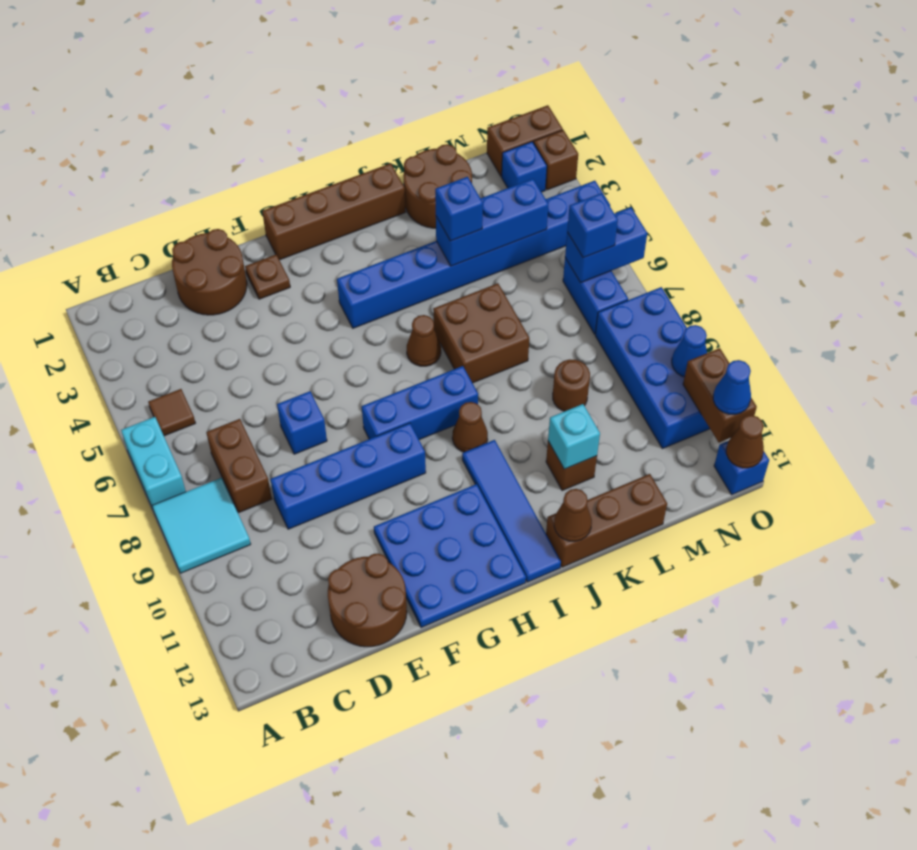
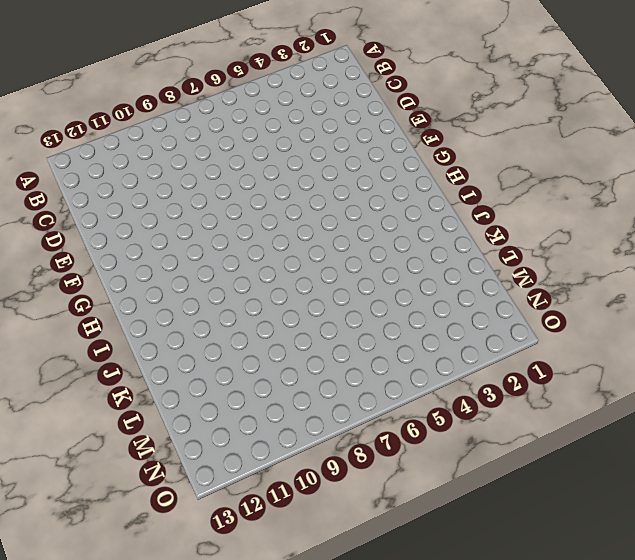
none -> cyan brick A6:A7 level 1
none -> cyan tile A8:B9 level 1
none -> brown tile B5 level 1
none -> brown brick C7:C8 level 1

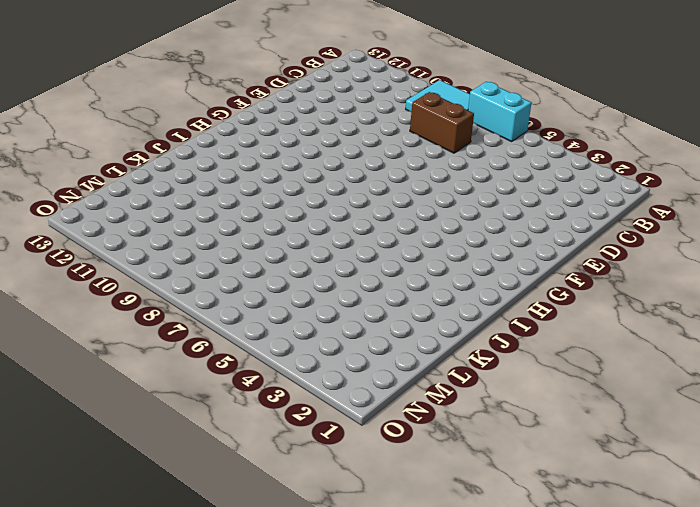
none -> brown tile B5 level 1
none -> brown round brick D1:E2 level 1
none -> blue brick D9:G9 level 1
none -> brown round brick D12:E13 level 1

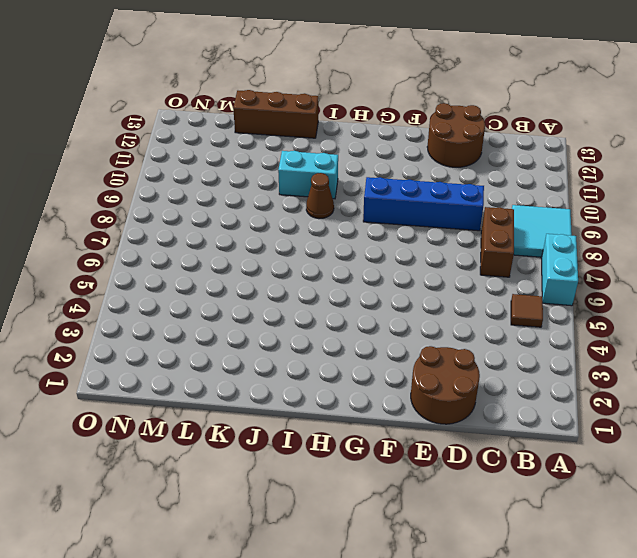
cyan brick I10:J10 level 1 -> blue tile I10:I13 level 1
none -> blue brick E7 level 1
none -> brown plate F2 level 1
none -> blue plate F11:H13 level 1
none -> brown brick G1:J1 level 1

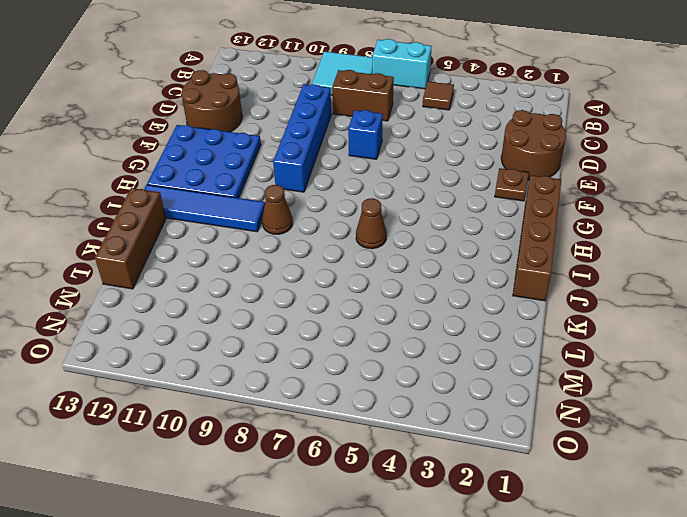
none -> blue brick G8:I8 level 1
none -> blue brick H4:O4 level 1
none -> brown brick J6:K7 level 1
none -> brown round brick K1:L2 level 1

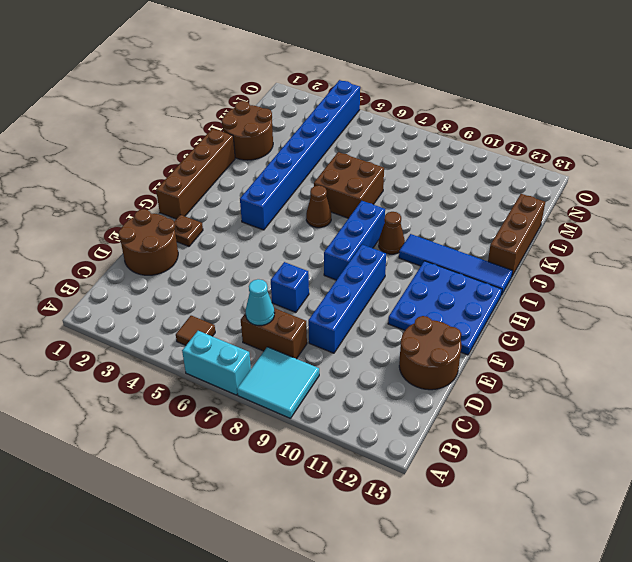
cyan cone C7 level 2 -> none
none -> brown brick K11 level 1
none -> brown round brick L9 level 1
none -> brown brick N1:O1 level 1
none -> blue brick N2 level 1

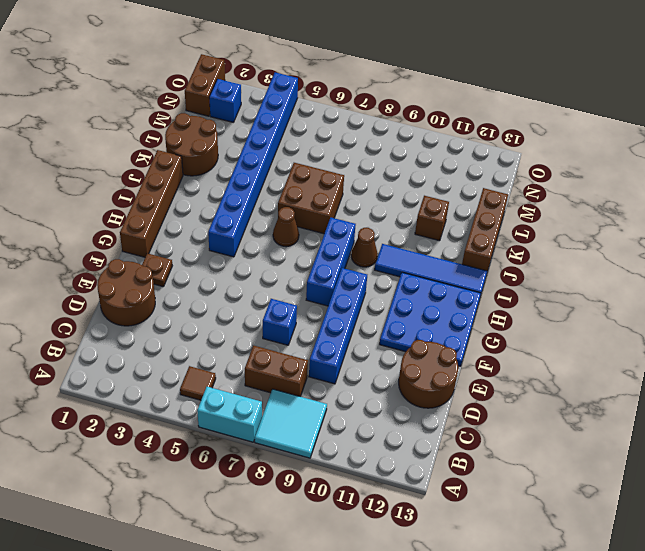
none -> brown round brick L9 level 1
none -> blue brick N6:N7 level 1
none -> blue brick N8:O11 level 1
none -> brown brick O2 level 1

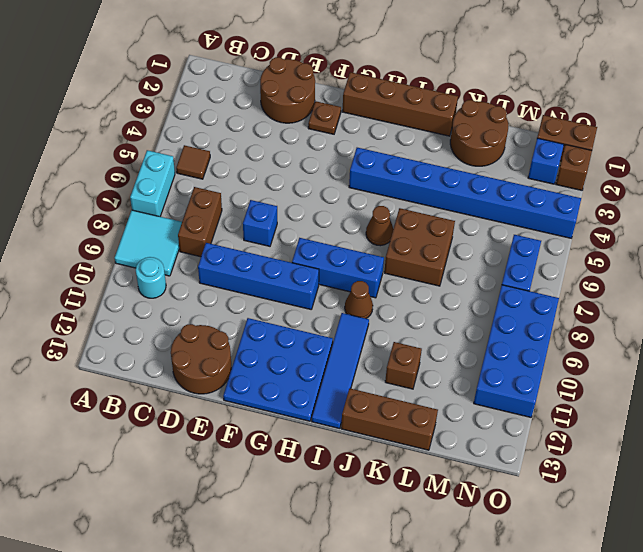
cyan round brick B10 level 1 -> none
none -> brown round brick L9 level 1
none -> blue brick O13 level 1
none -> brown cone J13 level 2
none -> blue brick K4:M4 level 2

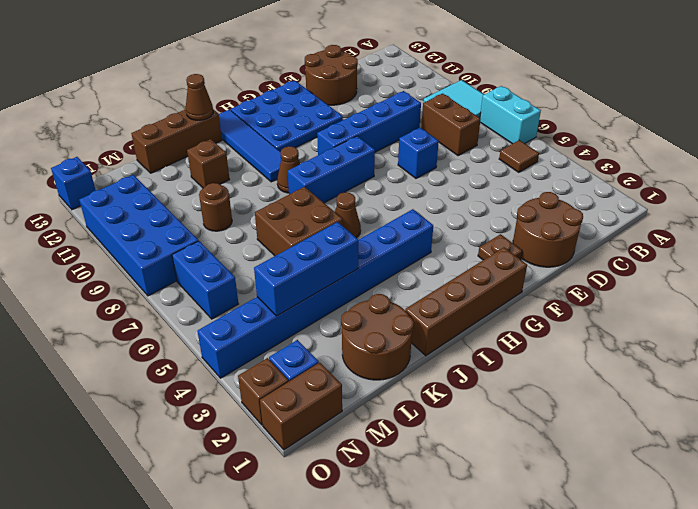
none -> cyan brick K11 level 2
none -> blue brick N6:O6 level 2
none -> blue cone O10 level 2
none -> brown brick O11:O12 level 2

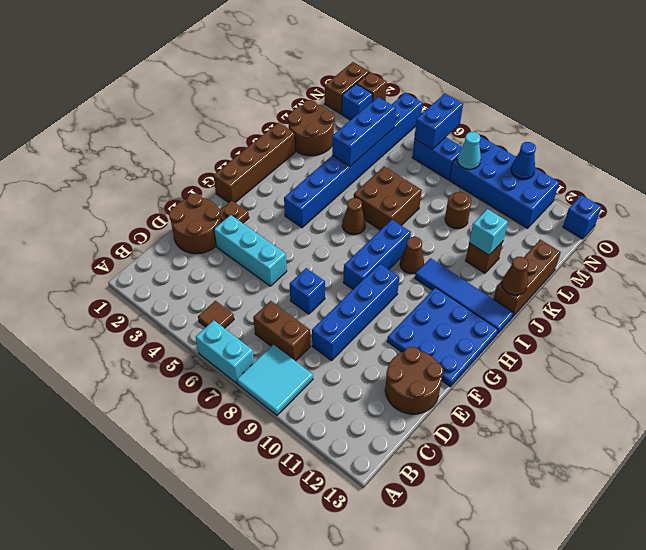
cyan brick E3:E5 level 1 -> none
cyan cone N8 level 2 -> none
none -> brown brick O11:O12 level 2
none -> brown cone O13 level 2
none -> blue brick K4 level 3
none -> blue brick N6 level 3

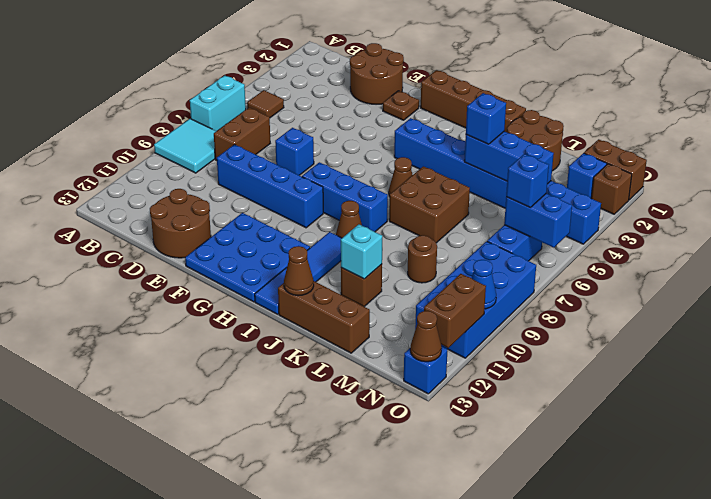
none -> blue cone O12 level 3

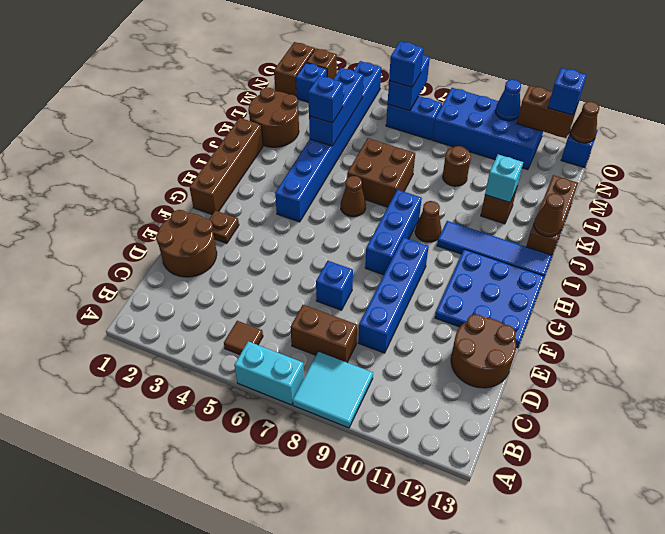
blue brick O12 level 3 -> blue cone O12 level 3

